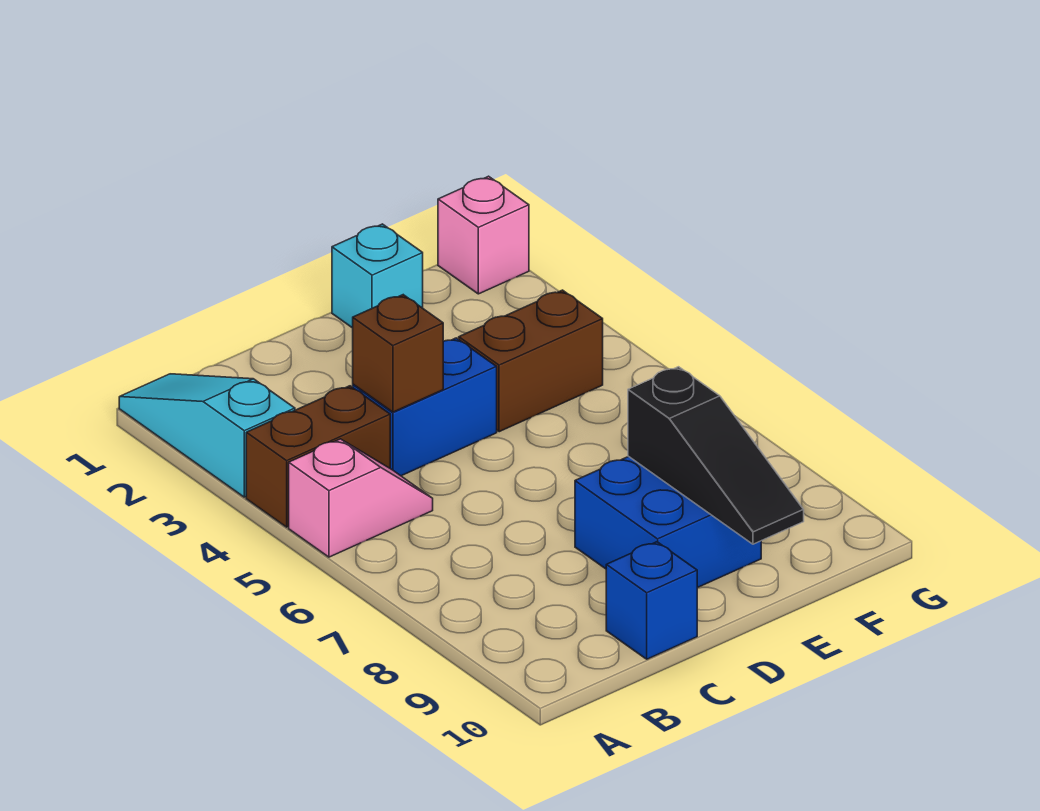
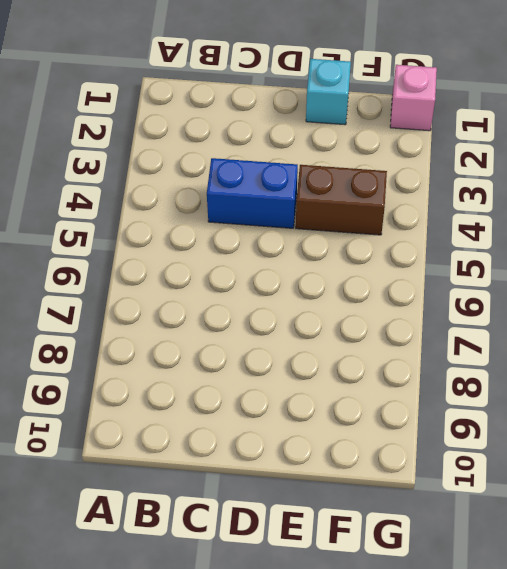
none -> cyan slope A1:A3 level 1 top 3
none -> brown brick A4:B4 level 1

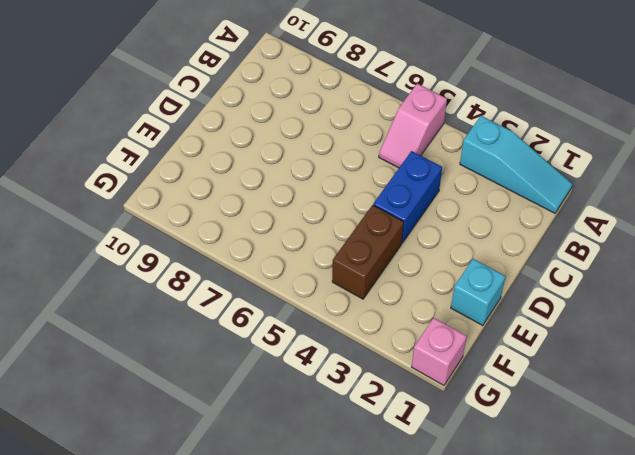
none -> brown brick A4:B4 level 1
none -> blue brick C10 level 1

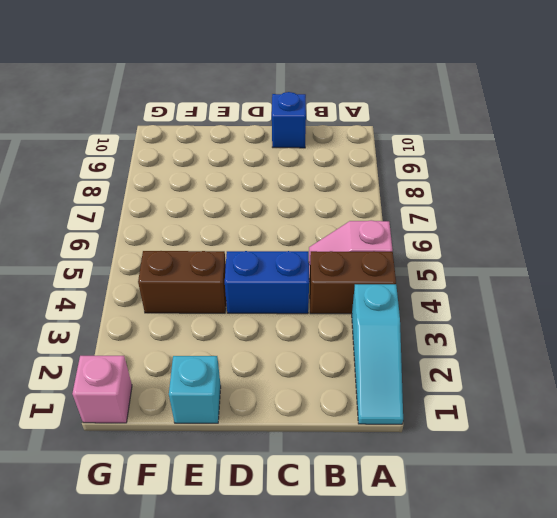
none -> blue brick D8:E9 level 1
none -> brown brick C4 level 2

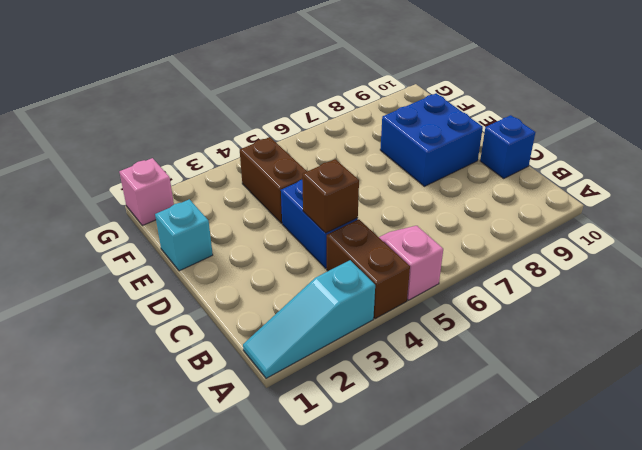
none -> black slope E8:E10 level 2 top 8

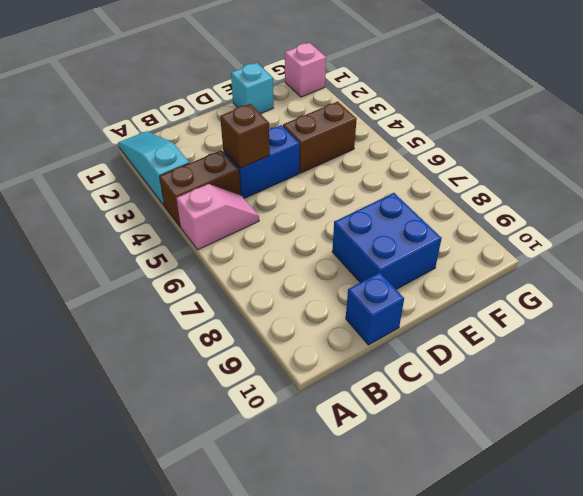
none -> black slope E8:E10 level 2 top 8

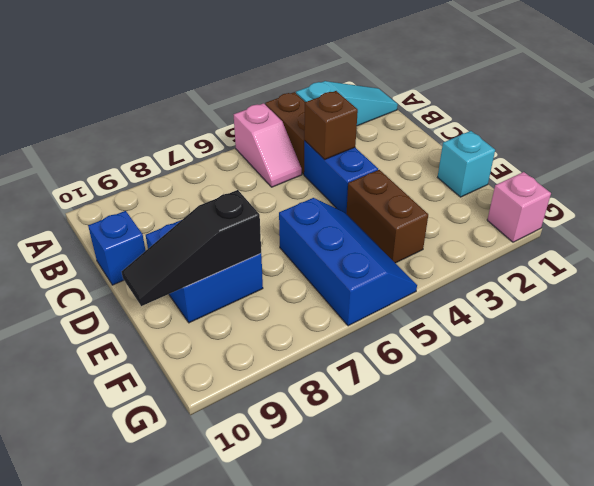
blue slope E5:G6 level 1 top 6 -> none

